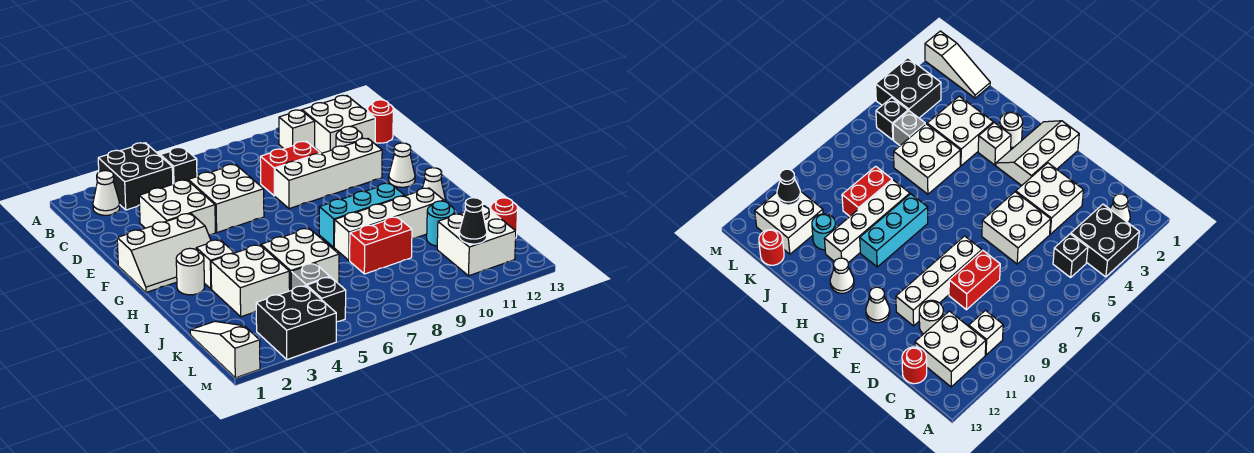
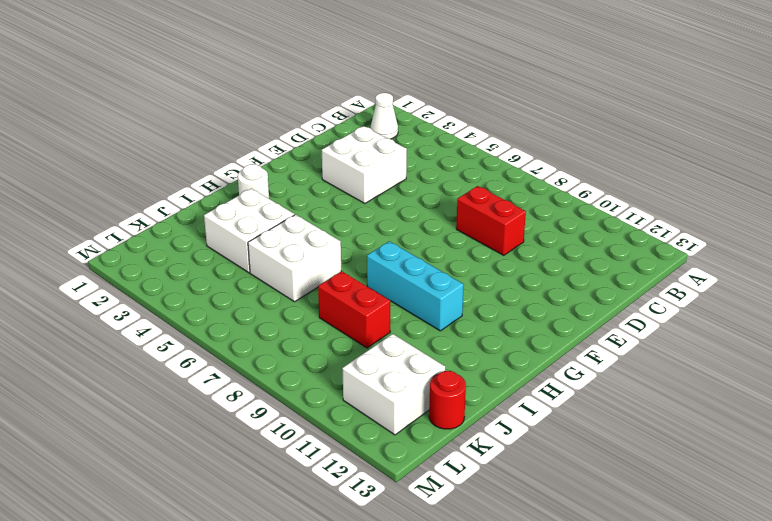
none -> black brick A3:B4 level 1
none -> black brick B5 level 1
none -> white brick B10 level 1

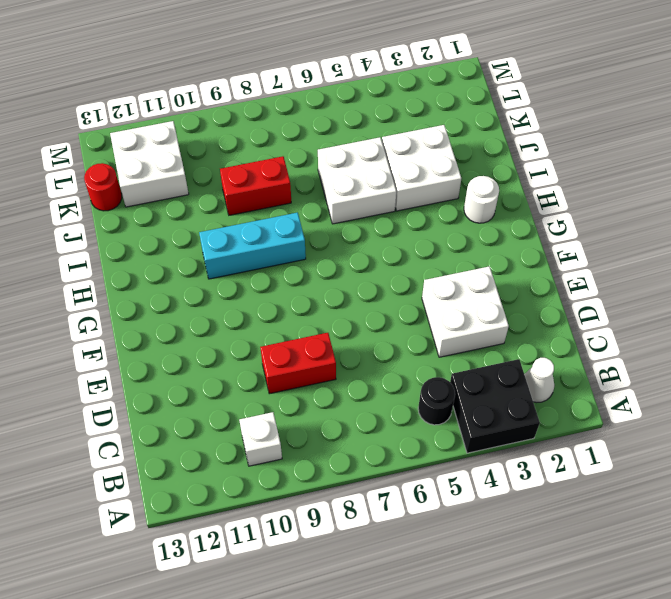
black round brick B5 level 1 -> black brick B5 level 1
none -> white brick B11:C12 level 1
none -> red round brick C13 level 1
none -> white brick D5:E6 level 1

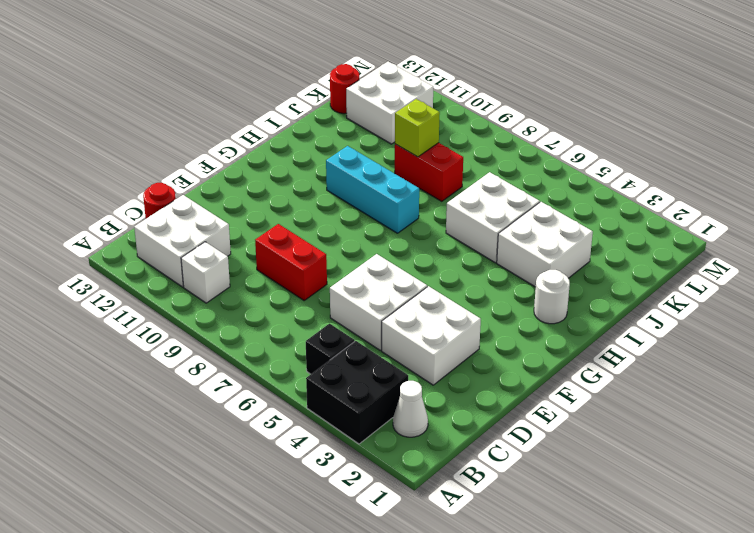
lime brick J9 level 2 -> none
none -> white round brick D11 level 1
none -> white brick E8:E11 level 1
none -> white slope F1:G3 level 1 top F

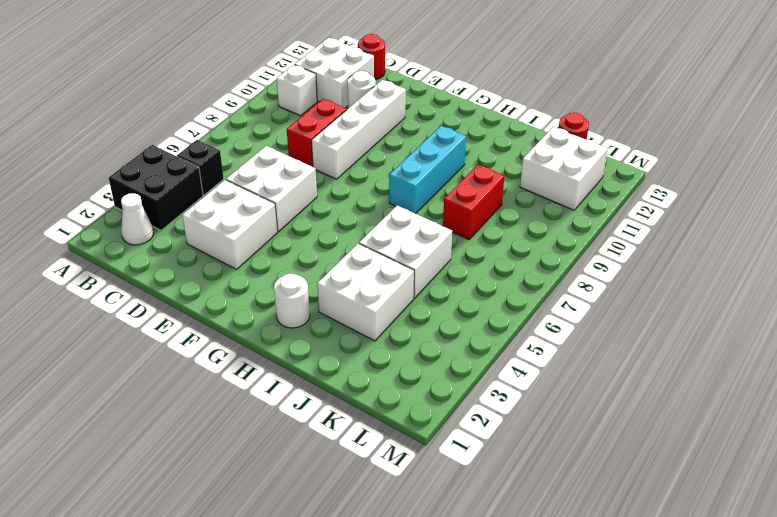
none -> white slope F1:G3 level 1 top F
none -> white cone F12 level 1
none -> white brick H3 level 1

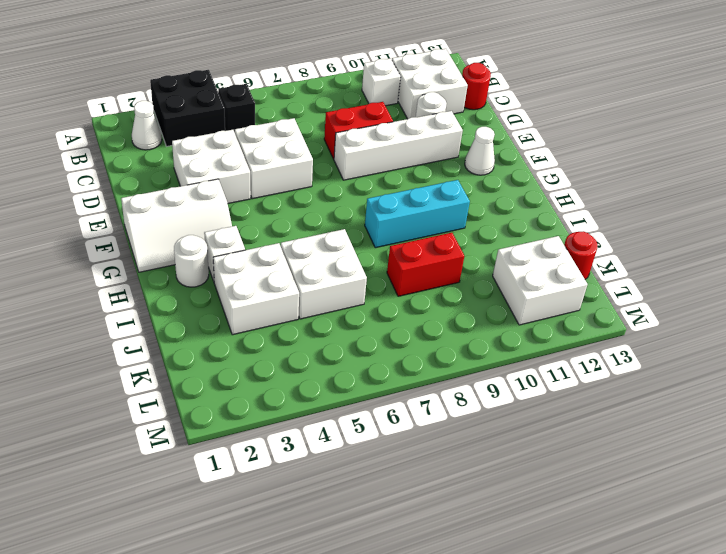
none -> white cone H12 level 1
none -> white brick I8:I11 level 1
none -> cyan round brick J11 level 1

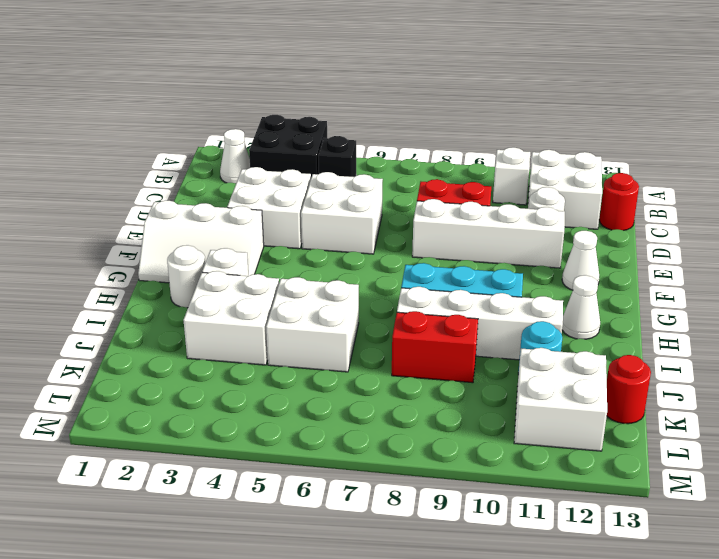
none -> white slope K1:M1 level 1 top M
none -> grey brick K5 level 1
none -> black brick L3:M4 level 1

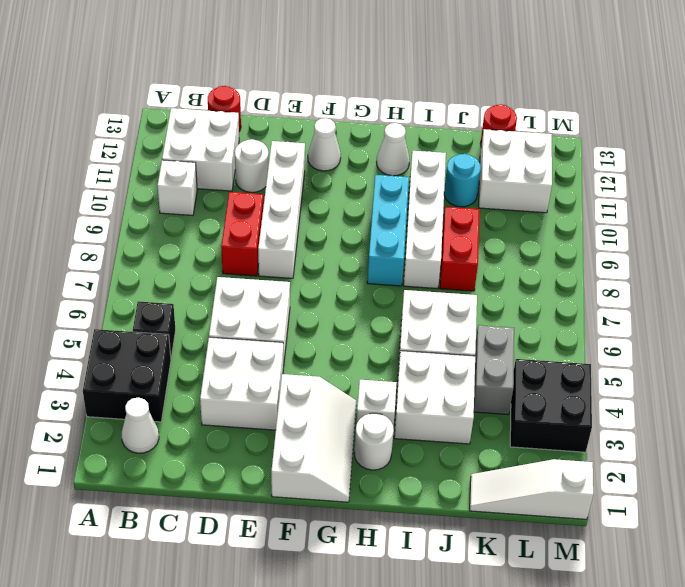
grey brick K4:K5 level 1 -> grey brick K5 level 1
none -> black brick L5 level 1
none -> black cone L11 level 2

